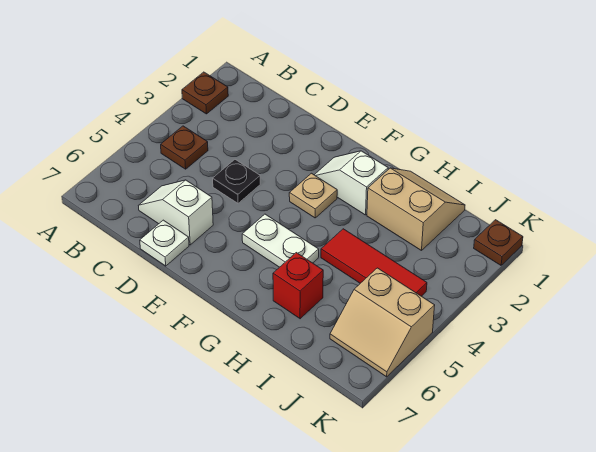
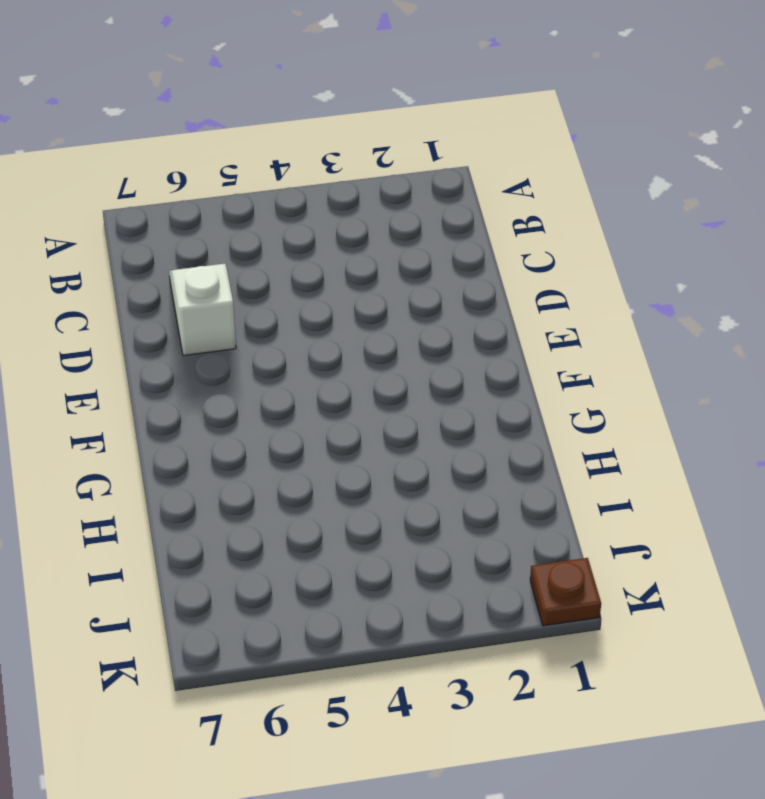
none -> brown plate A2 level 1
none -> brown plate B4 level 1
none -> black plate D4 level 1

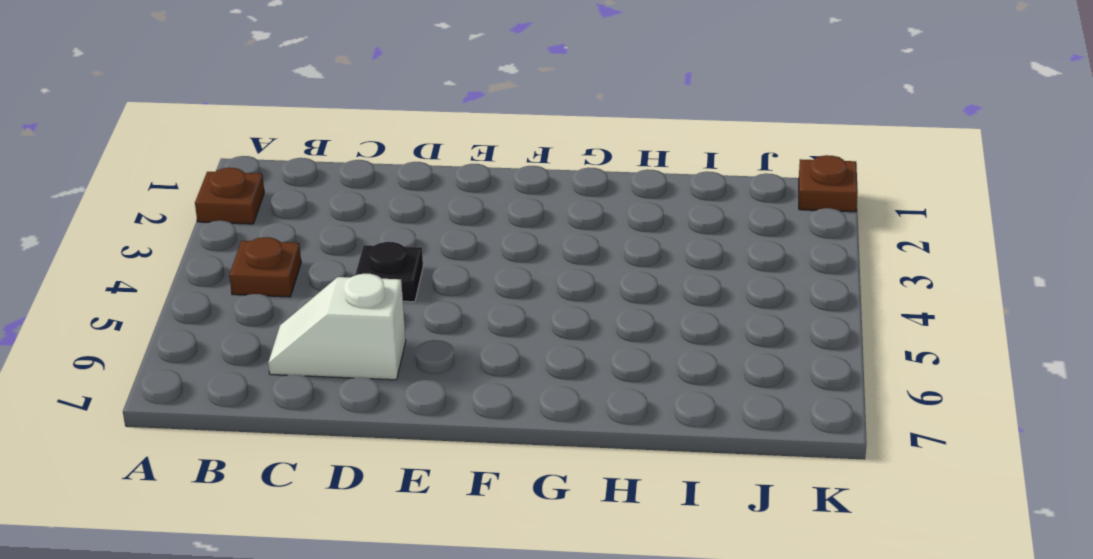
none -> white plate D7 level 1
none -> white slope F2:G2 level 1 top G
none -> tan plate F3 level 1

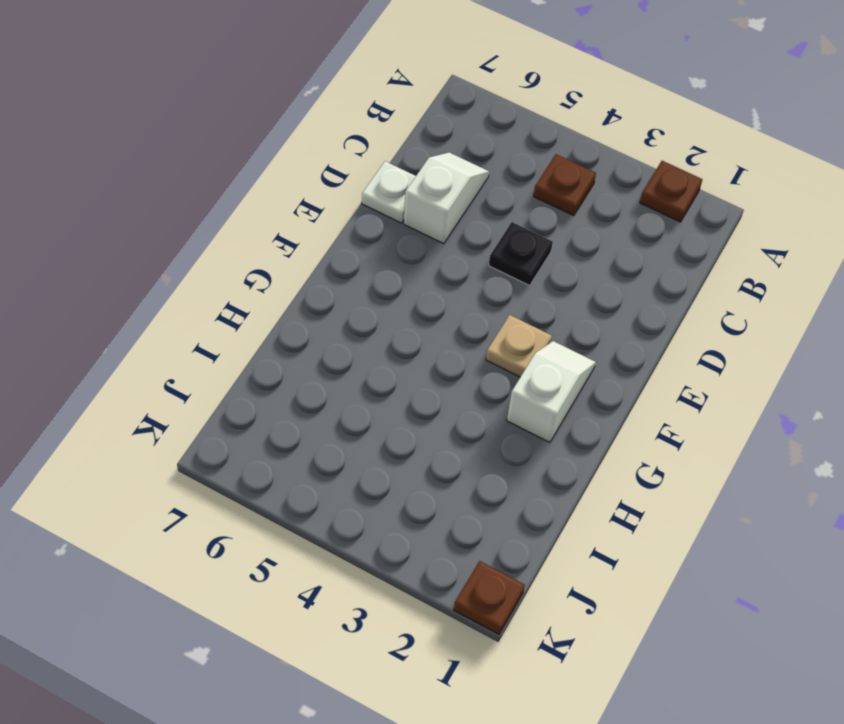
none -> white plate F5:G5 level 1
none -> tan slope H1:I2 level 1 top 2
none -> red tile H4:J4 level 1

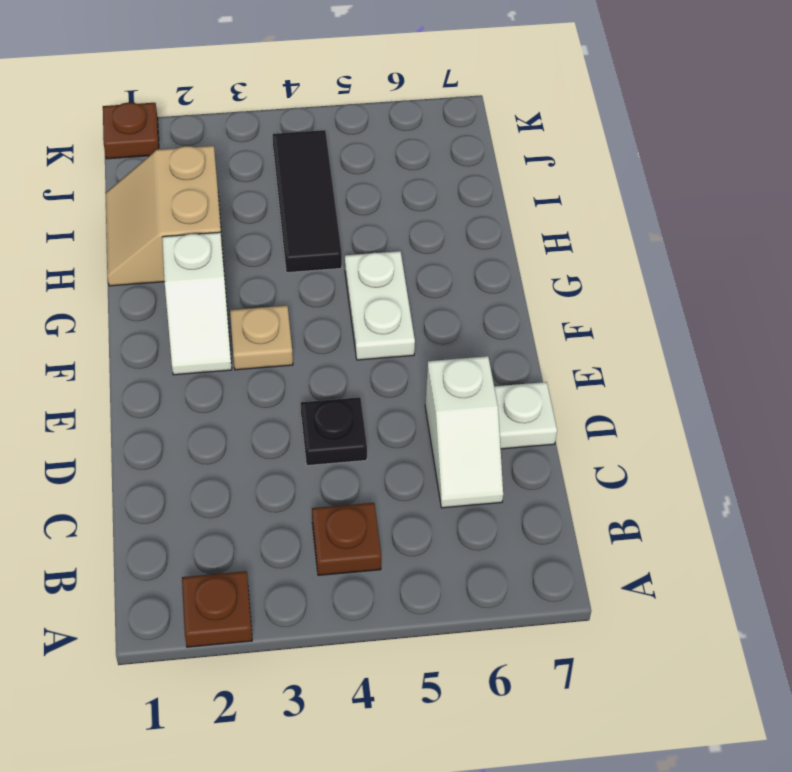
black tile H4:J4 level 1 -> red tile H4:J4 level 1
none -> red brick H6 level 1
none -> tan slope J5:K6 level 1 top 5

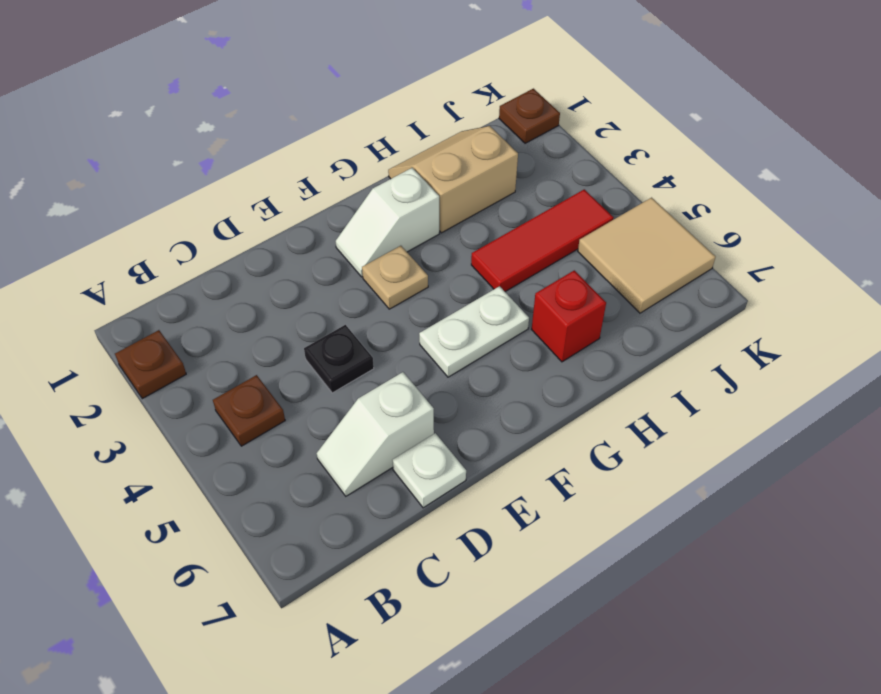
tan tile J5:K6 level 1 -> tan slope J5:K6 level 1 top 5

